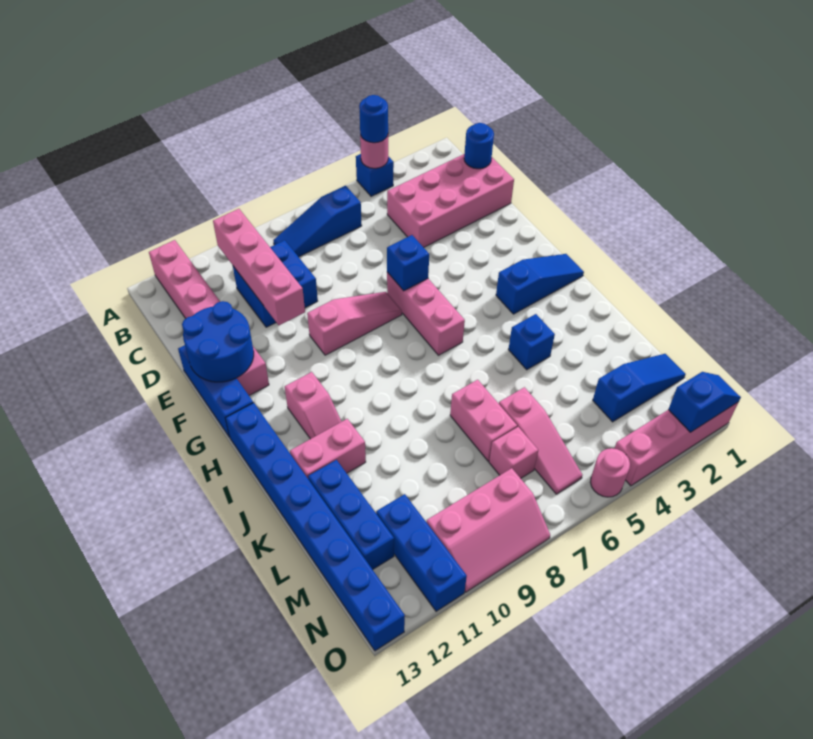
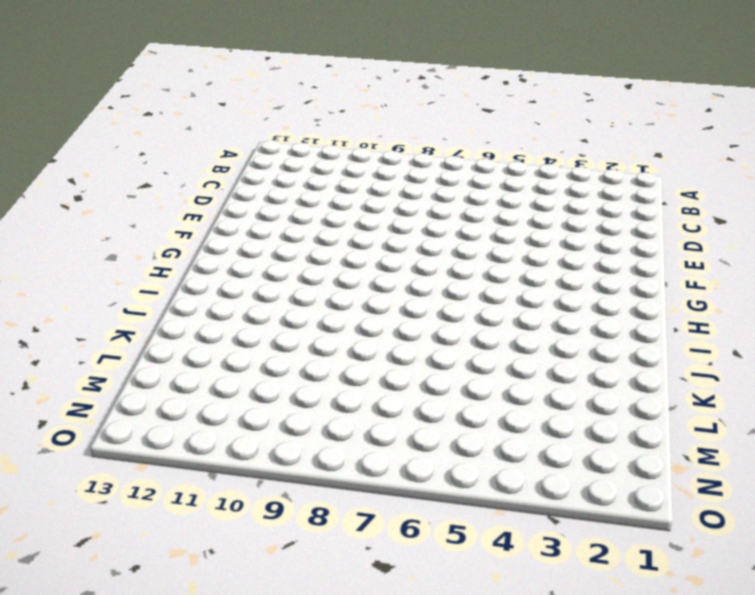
none -> blue brick A4 level 1
none -> pink brick A12:F12 level 1
none -> blue slope B6:B8 level 1 top 6

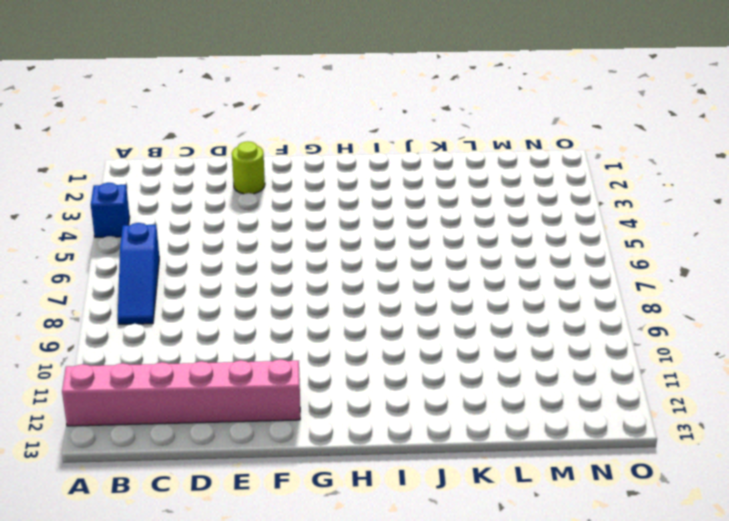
lime round brick E2 level 1 -> none
none -> pink brick C1:D4 level 1
none -> blue brick C9:D10 level 1
none -> blue brick E13:G13 level 1

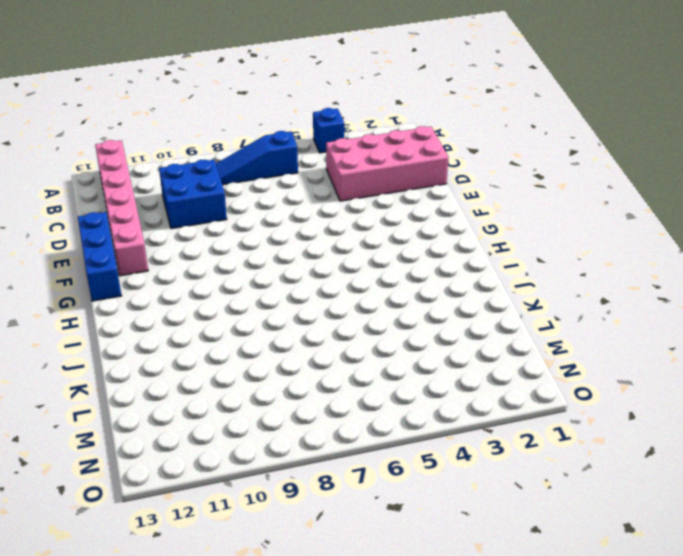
none -> pink brick F6:H6 level 1
none -> pink slope F7:F9 level 1 top 9
none -> blue slope H1:H3 level 1 top 3

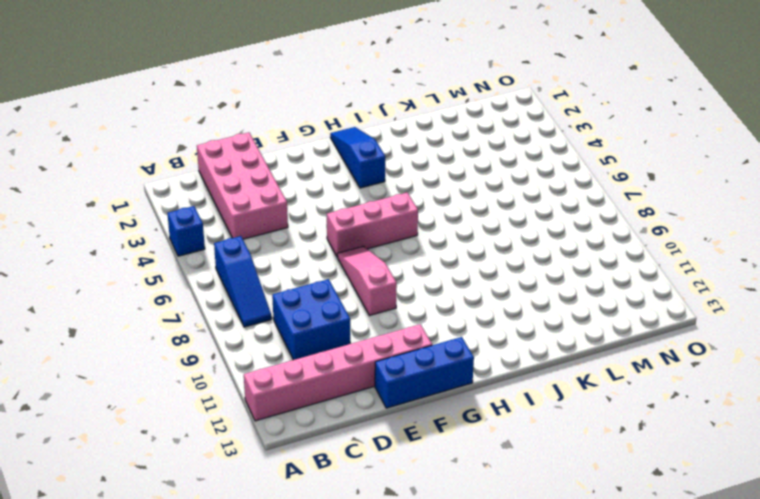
none -> pink slope H11:I11 level 1 top H
none -> blue brick H13:O13 level 1
none -> blue brick J4 level 1

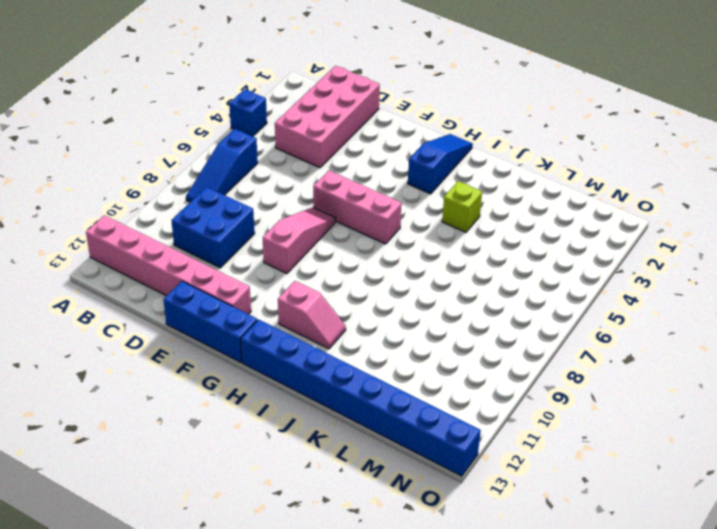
lime brick J4 level 1 -> blue brick J4 level 1
none -> pink brick J11:J12 level 1
none -> pink brick K7:L7 level 1
none -> blue brick K12:M12 level 1

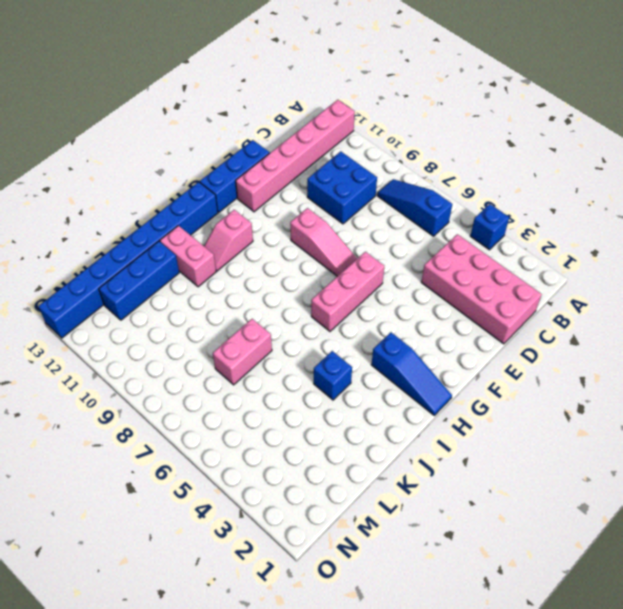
none -> pink slope L6:N6 level 1 top L
none -> blue slope M1:M3 level 1 top 3
none -> pink brick M7 level 1

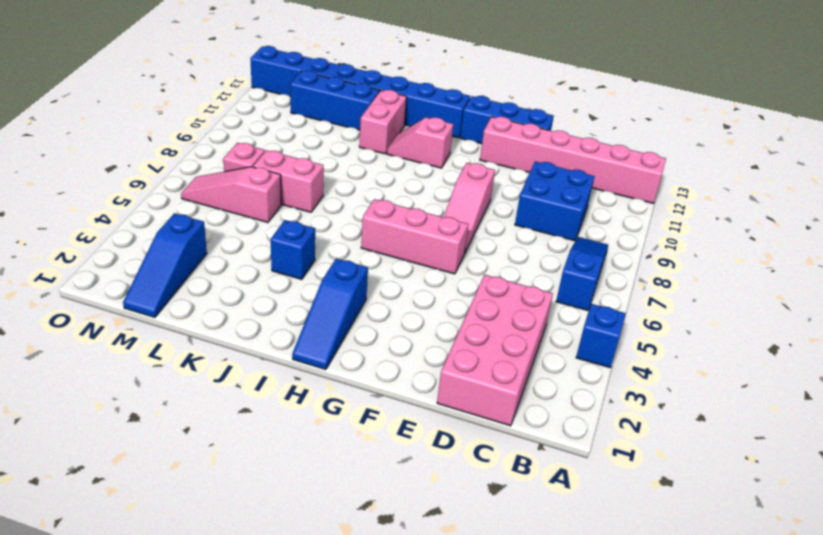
none -> blue brick M11:O11 level 1
none -> pink slope N8:O10 level 1 top N
none -> pink brick O1:O4 level 1

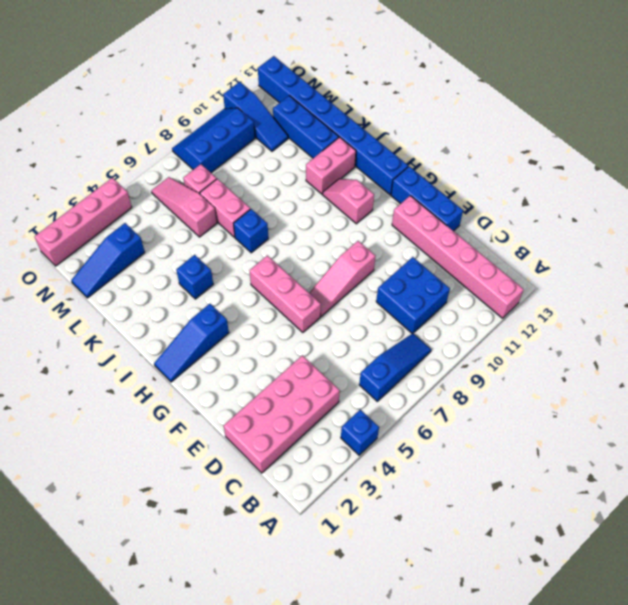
blue brick J7 level 1 -> blue brick F6 level 2
blue slope M11:O11 level 1 top O -> blue brick M11:O11 level 1
blue slope N8:O10 level 1 top N -> pink slope N8:O10 level 1 top N
none -> pink round brick O5 level 1
none -> pink round brick A4 level 2
none -> pink brick B10:E10 level 2

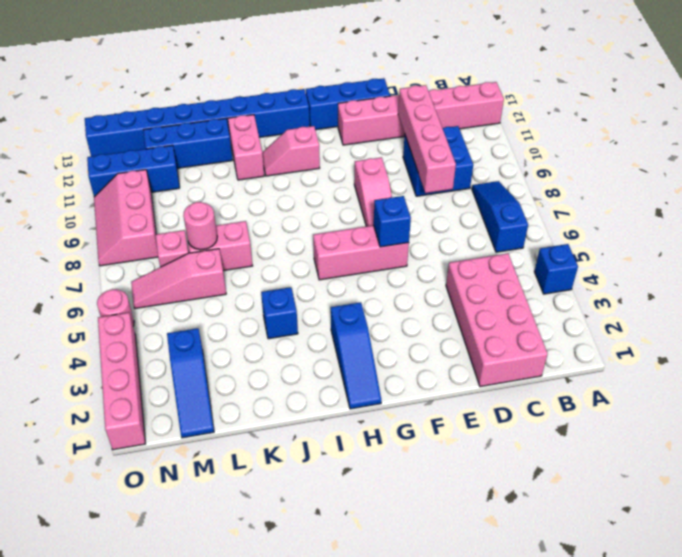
pink brick D8:D11 level 2 -> pink brick B10:E10 level 2
pink round brick L7 level 2 -> pink round brick A4 level 2
none -> blue round brick C1 level 2
none -> blue round brick E12:F13 level 2
none -> blue slope O1:O2 level 2 top 2

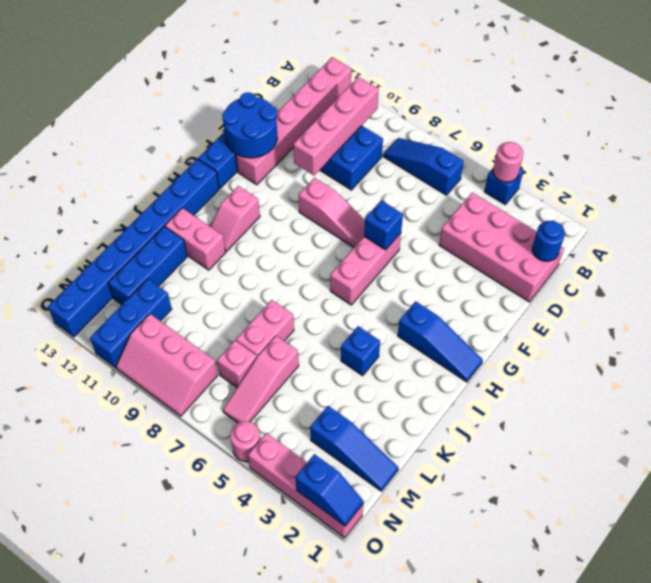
none -> blue round brick A4 level 3

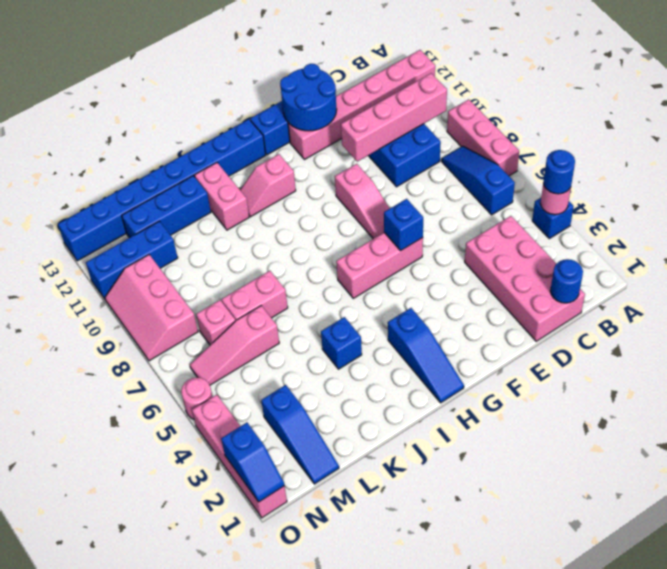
pink brick A7:A9 level 1 -> none

